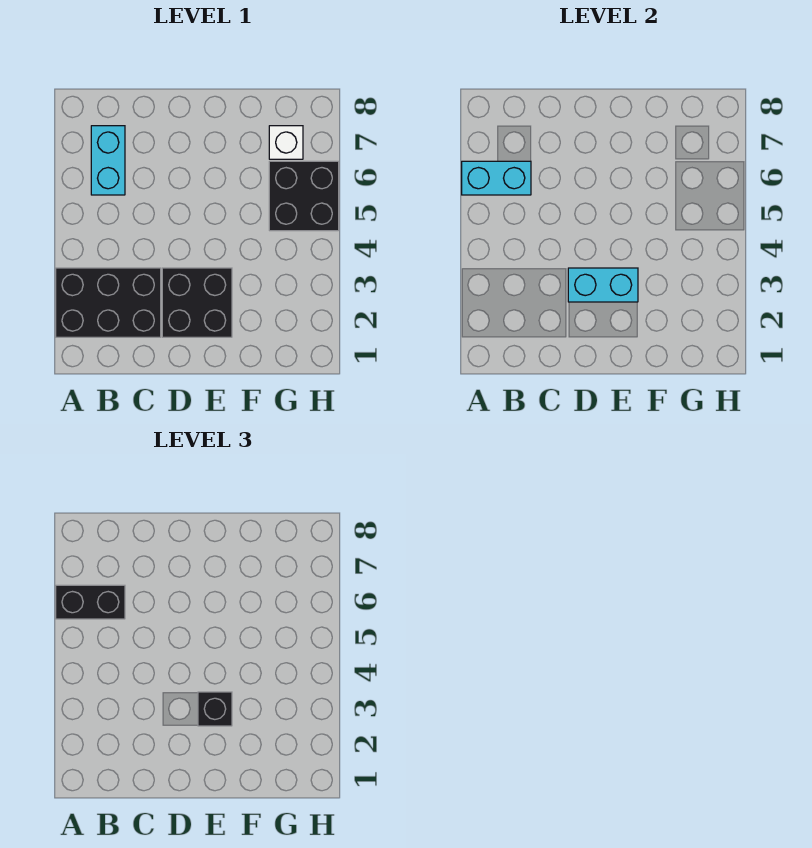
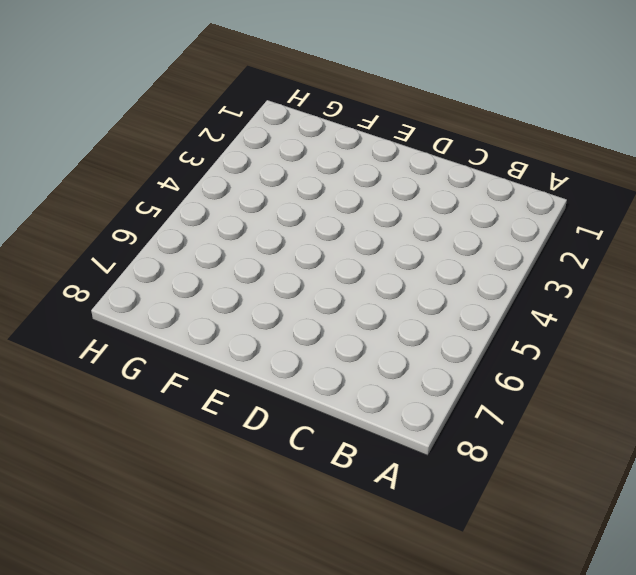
none -> black brick A2:C3 level 1
none -> cyan brick B6:B7 level 1

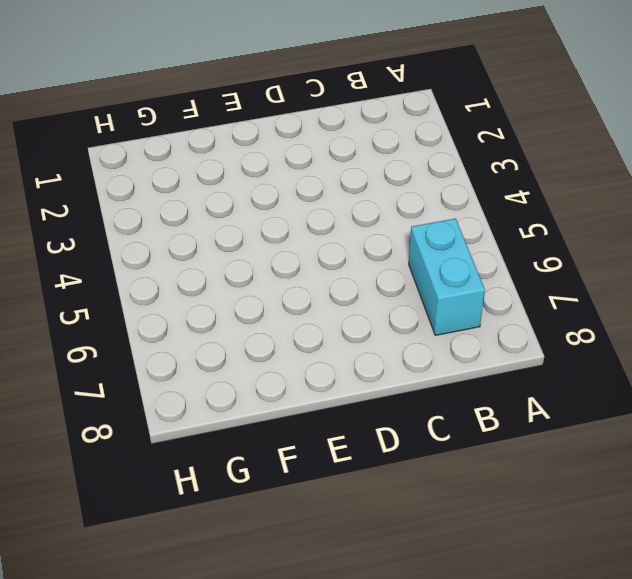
none -> black brick A2:C3 level 1
none -> black brick D2:E3 level 1

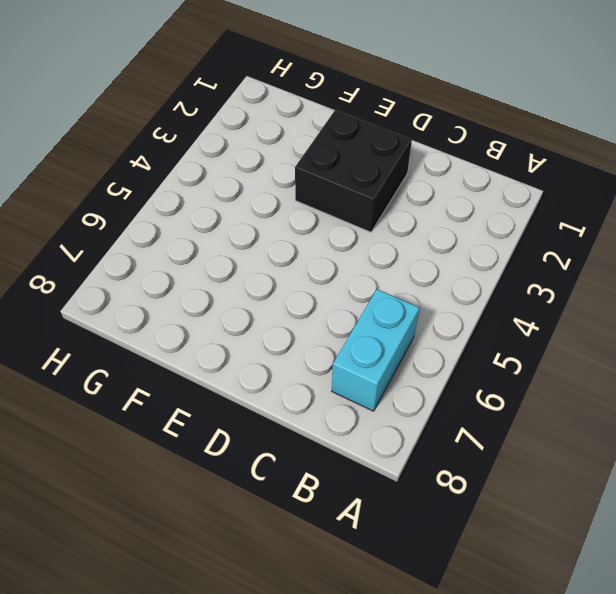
none -> black brick A2:C3 level 1
none -> black brick G5:H6 level 1

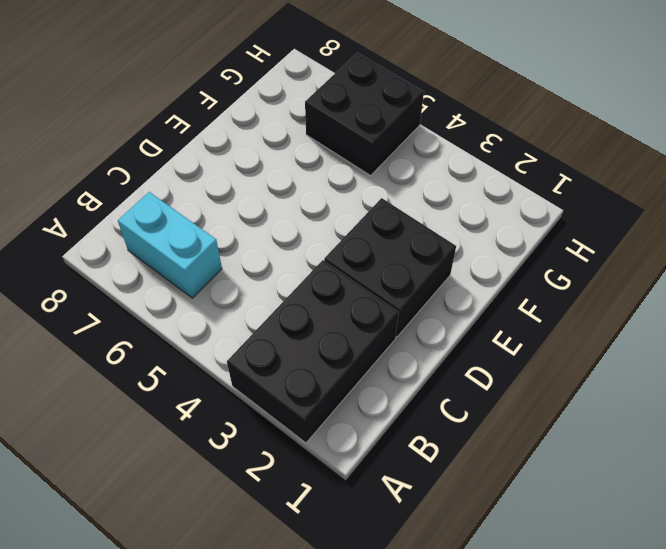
none -> white brick G7 level 1
none -> cyan brick A6:B6 level 2

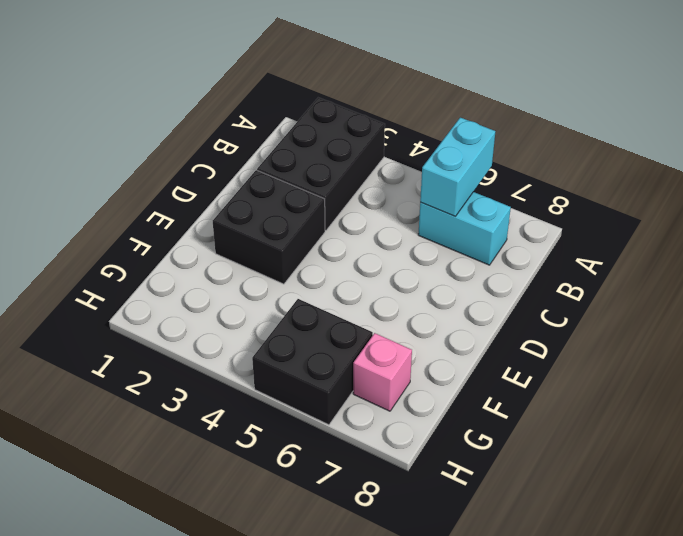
pink brick G7 level 1 -> white brick G7 level 1
none -> cyan brick D3:E3 level 2
none -> black brick A6:B6 level 3

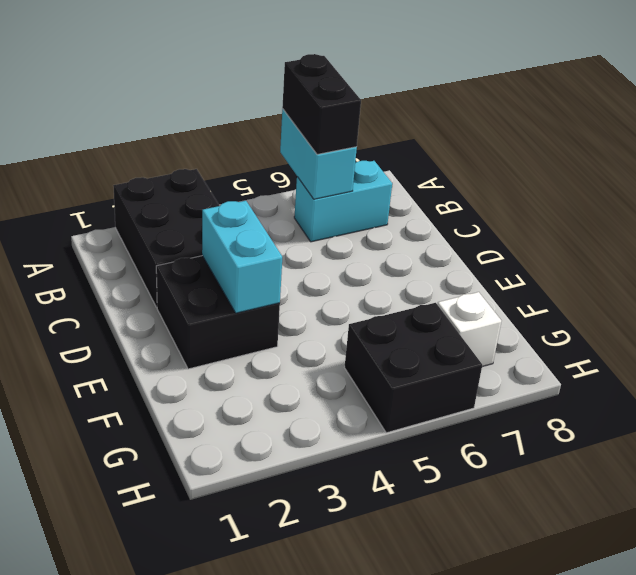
none -> black brick E3 level 3

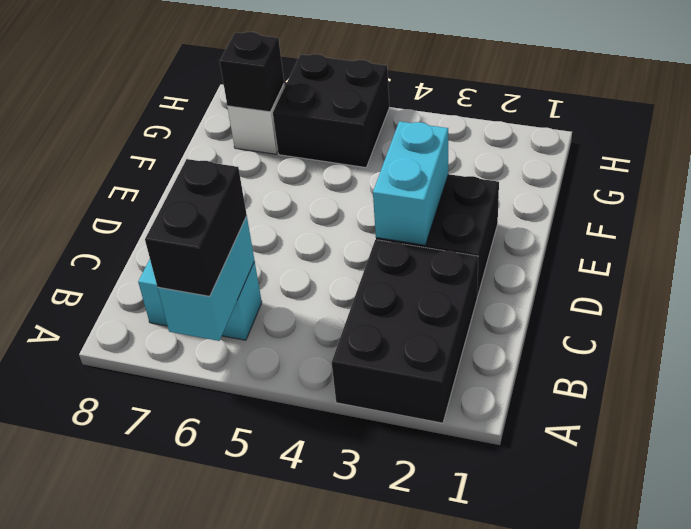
black brick G7 level 2 -> black brick E3 level 3

